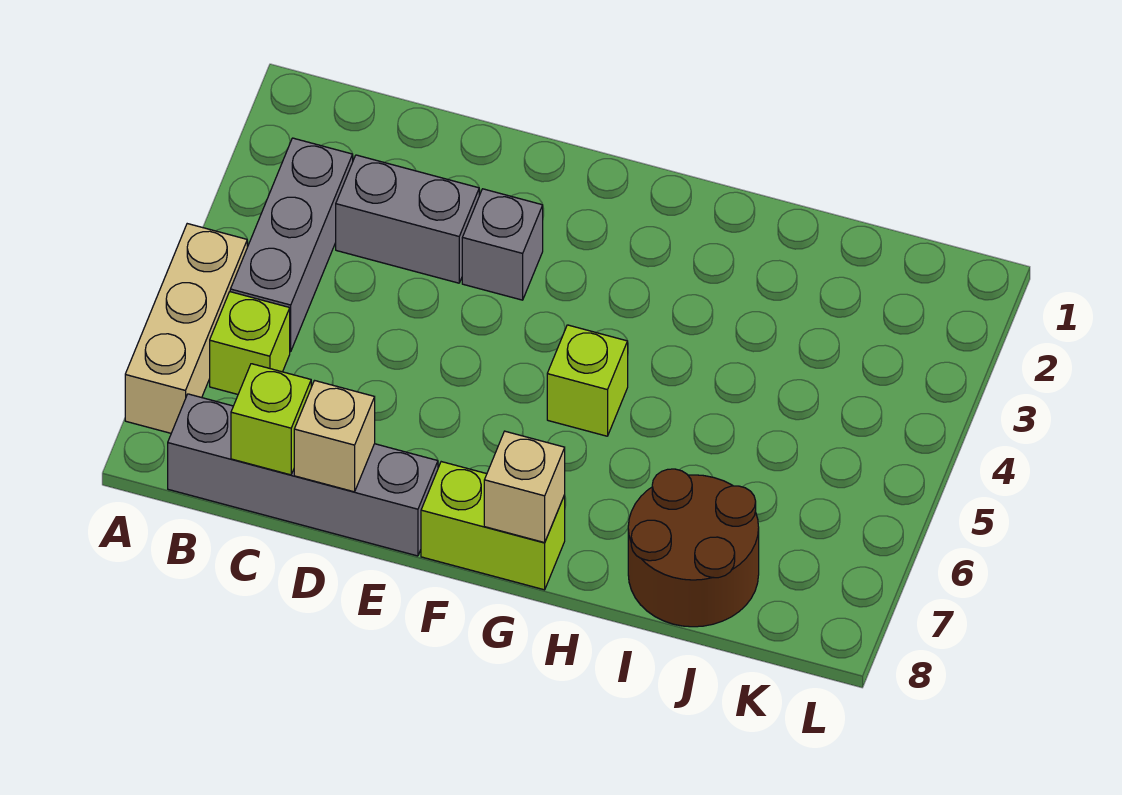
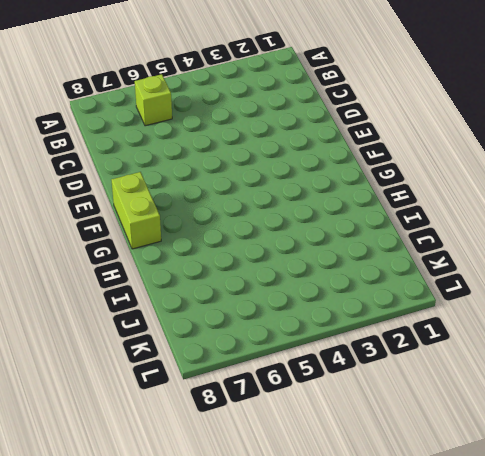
none -> tan brick A5:A7 level 1
none -> grey brick B3:B5 level 1
none -> grey brick B8:E8 level 1

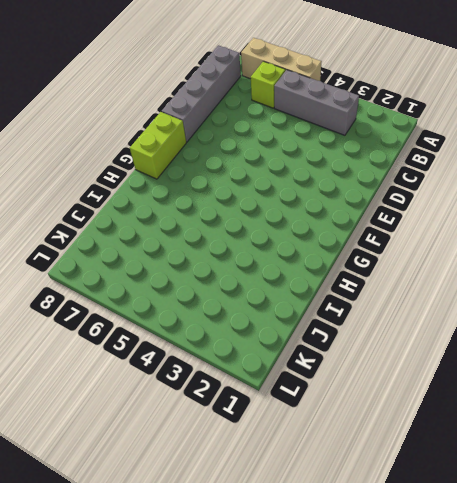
none -> grey brick C3:D3 level 1
none -> grey brick E3 level 1
none -> lime brick G5 level 1

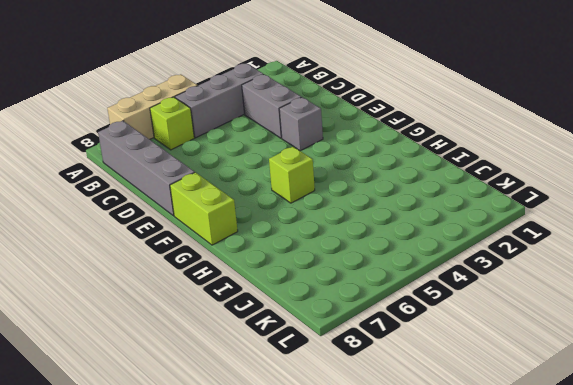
none -> brown round brick I7:J8 level 1
none -> lime brick C8 level 2
none -> tan brick D8 level 2

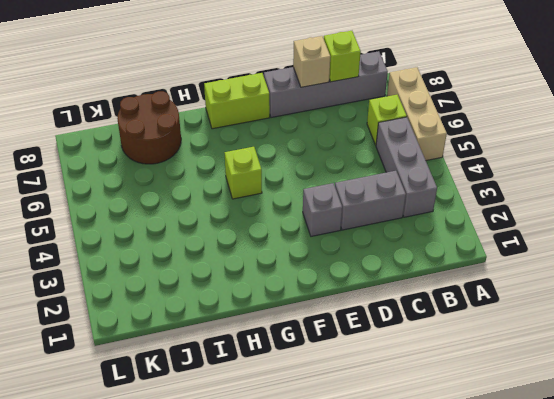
none -> tan brick G8 level 2

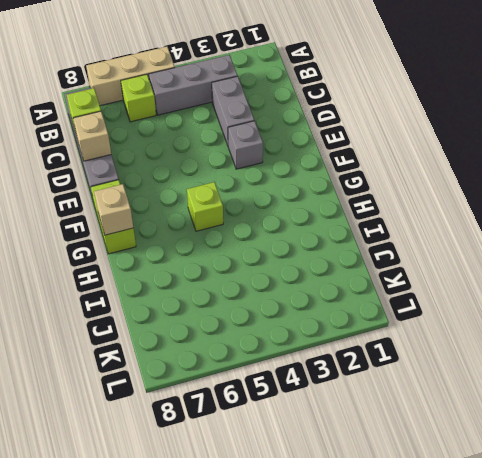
none -> brown round brick I7:J8 level 1

